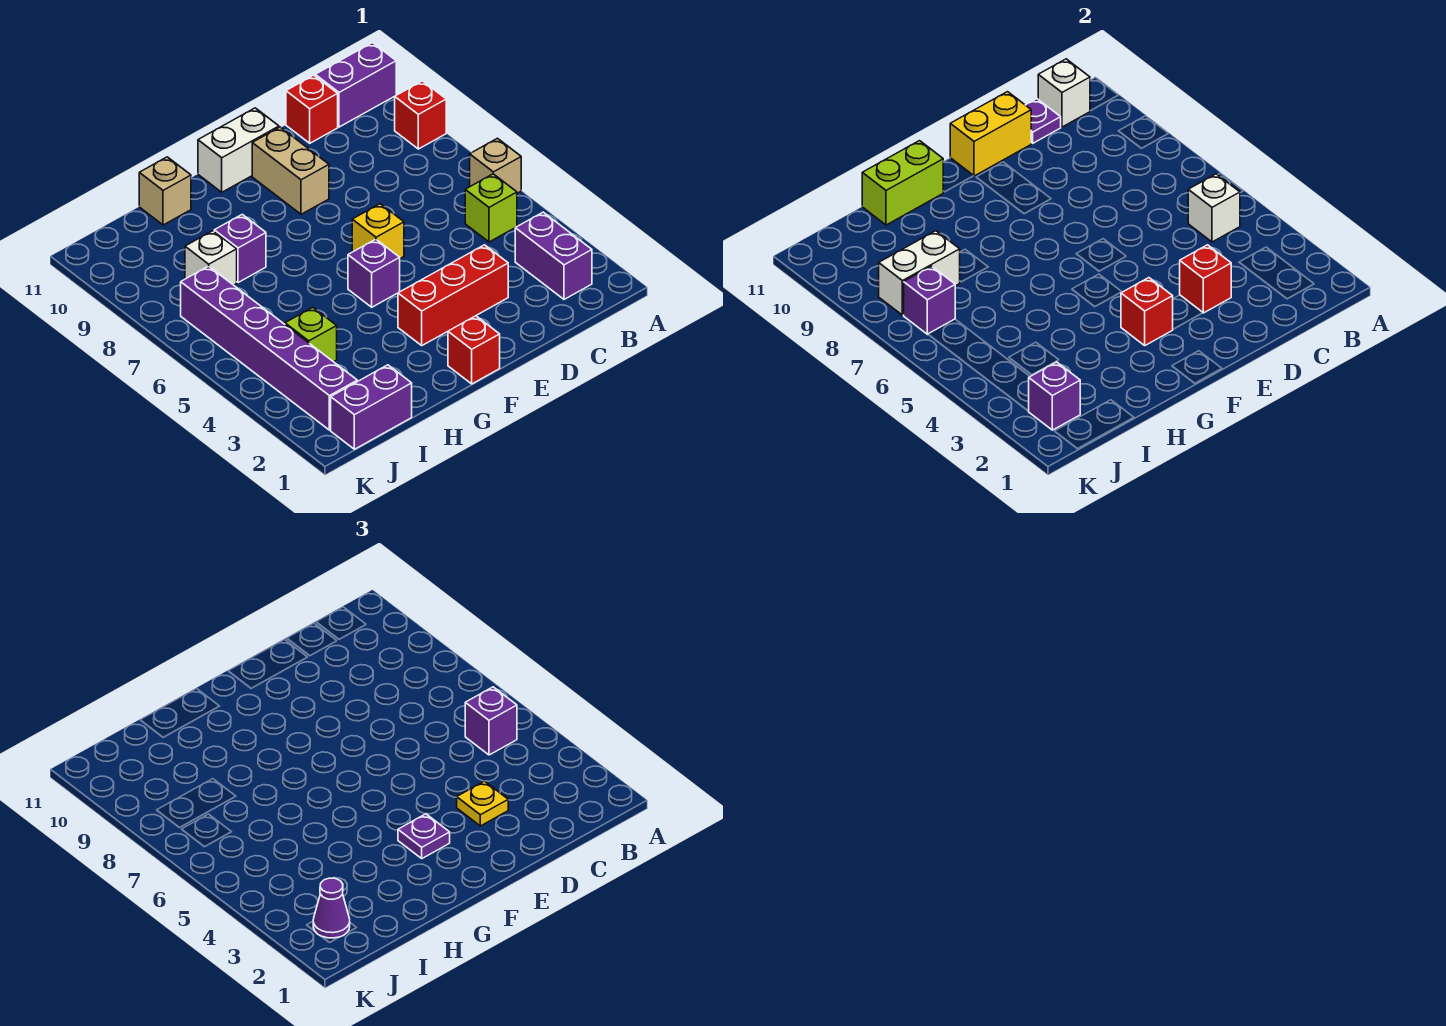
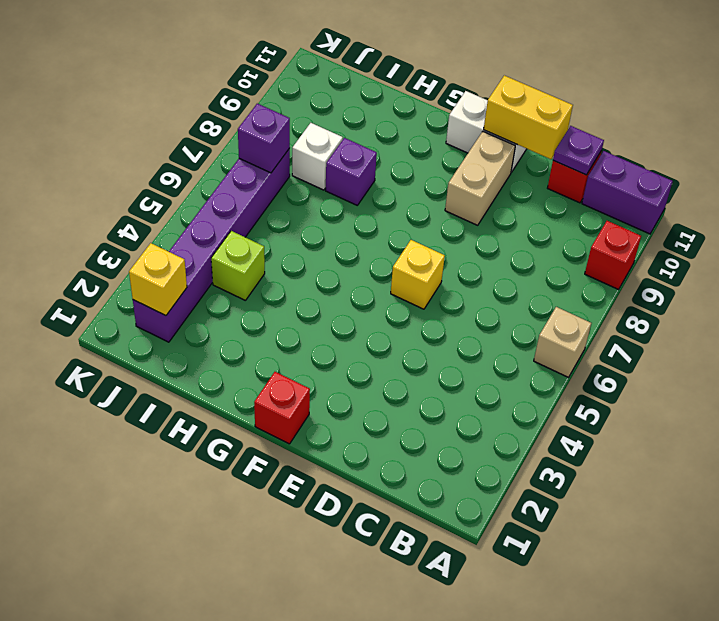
yellow brick J2 level 2 -> purple brick J2 level 2
none -> purple brick B2:B3 level 1
none -> lime brick B5 level 1
none -> red brick D3:F3 level 1
none -> purple brick F5 level 1

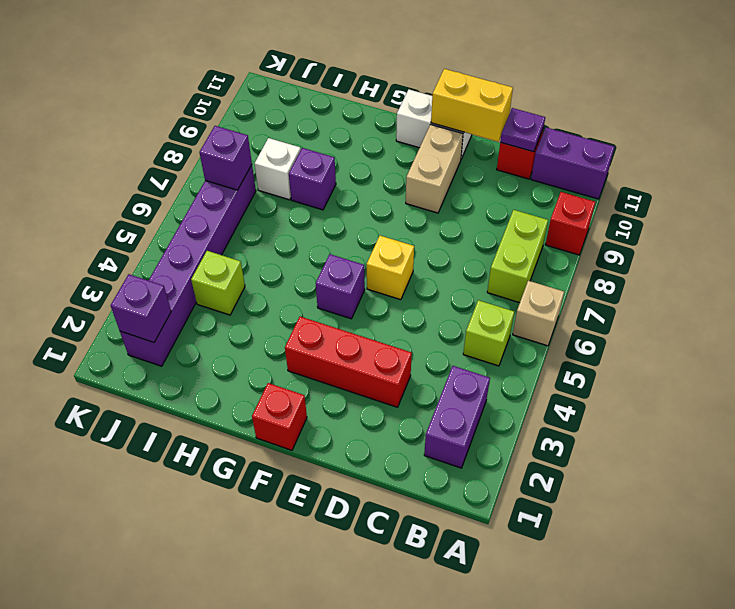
lime brick B7:B8 level 1 -> lime brick G11:H11 level 2
none -> tan brick H11 level 1
none -> purple brick I1:J1 level 1
none -> white brick B5 level 2
none -> white brick B11 level 2

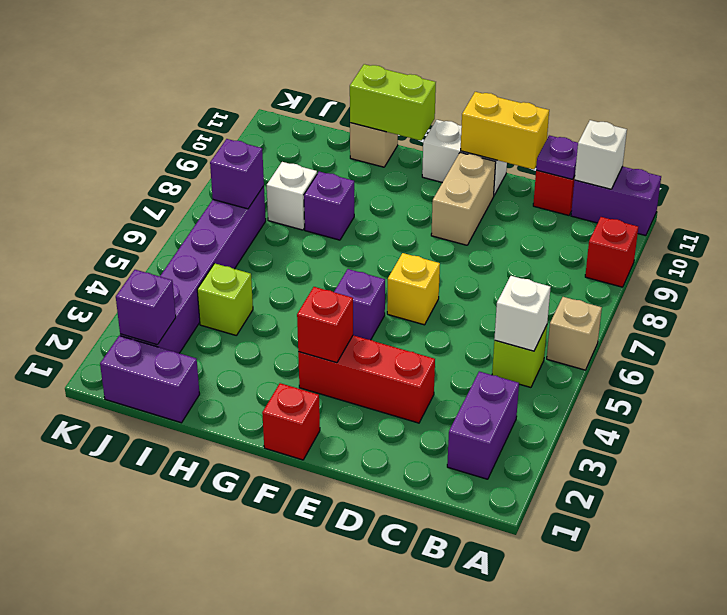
none -> red brick D3 level 2
none -> white brick I8:J8 level 2
none -> purple brick B5 level 3
none -> yellow plate D3 level 3

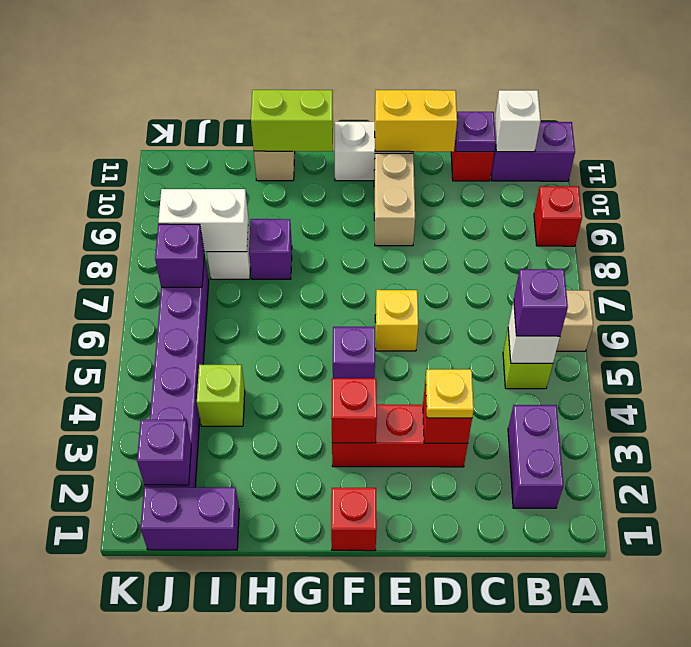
none -> purple plate F3 level 3
none -> purple cone J2 level 3

